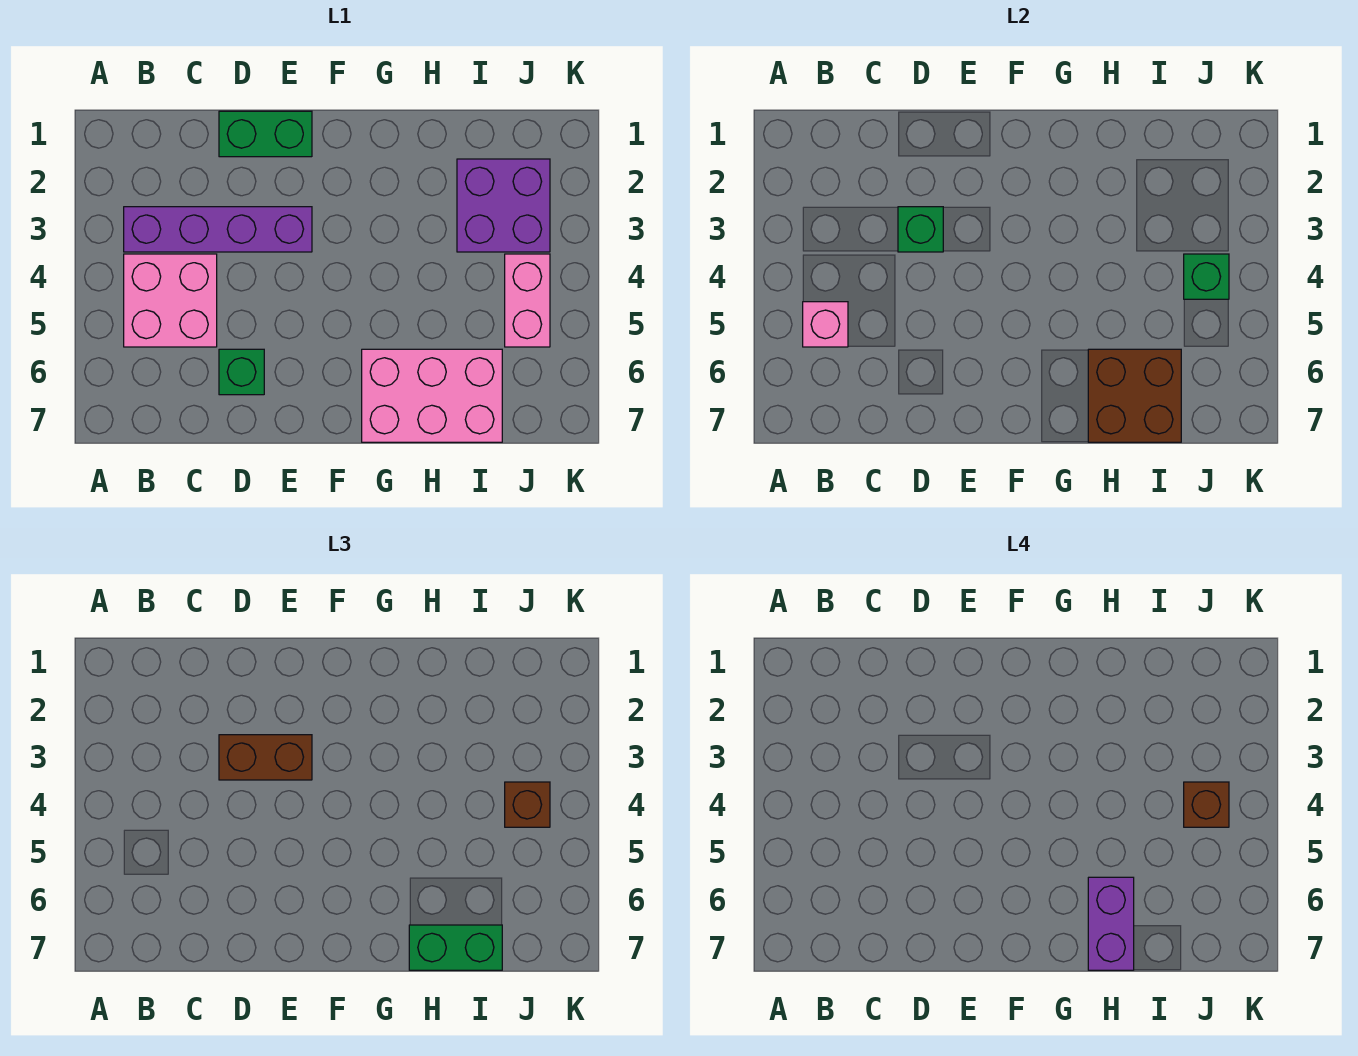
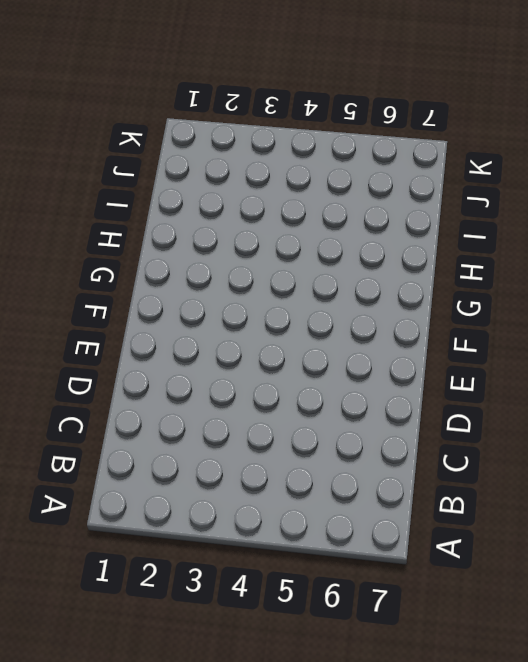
none -> purple brick B3:E3 level 1
none -> pink brick B4:C5 level 1
none -> green brick D1:E1 level 1

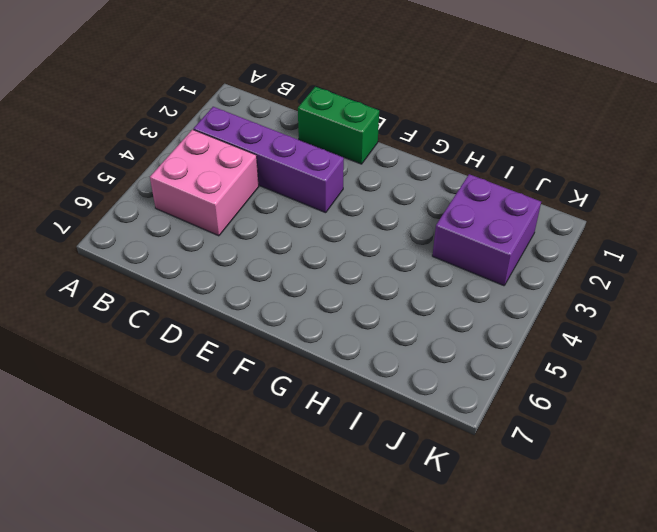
none -> green brick D6 level 1
none -> pink brick G6:I7 level 1
none -> pink brick J4:J5 level 1

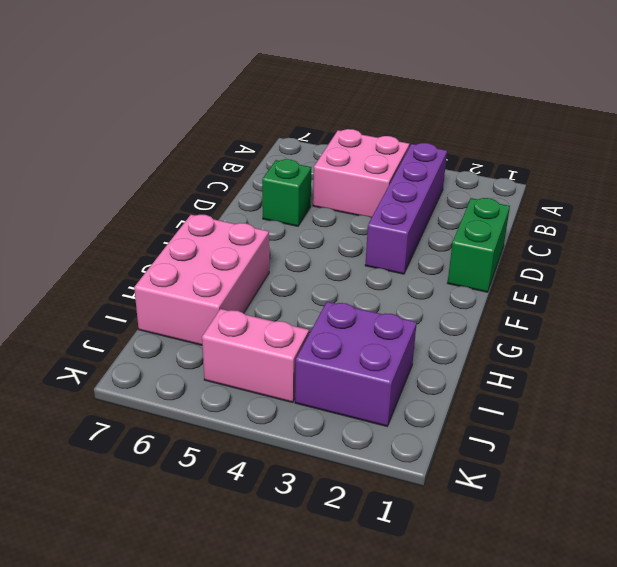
none -> pink brick B5 level 2
none -> green brick D3 level 2
none -> brown brick H6:I7 level 2

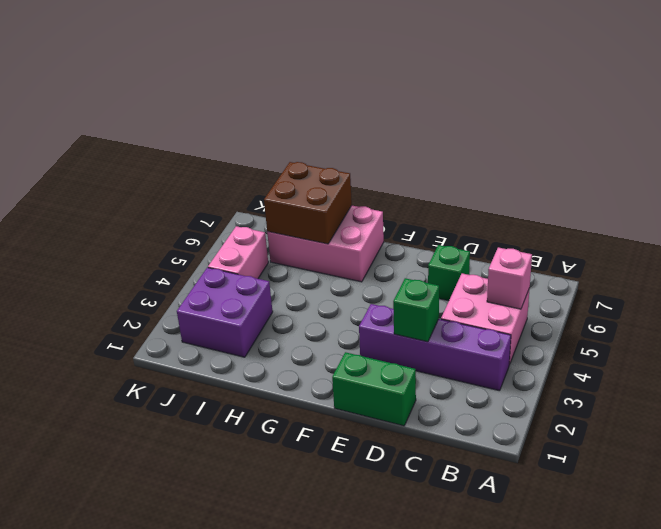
none -> green brick J4 level 2
none -> brown brick D3:E3 level 3
none -> green brick H7:I7 level 3

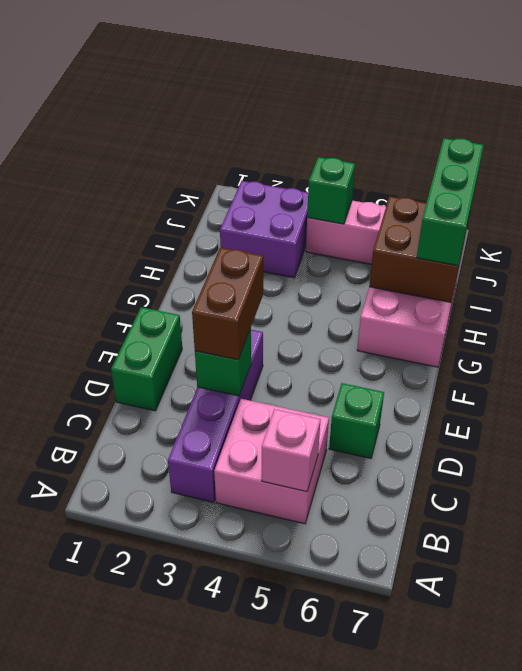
green brick H7:J7 level 3 -> green brick H7:I7 level 3
none -> brown brick J4 level 3
none -> purple brick H6:H7 level 4
none -> brown brick J4 level 4

